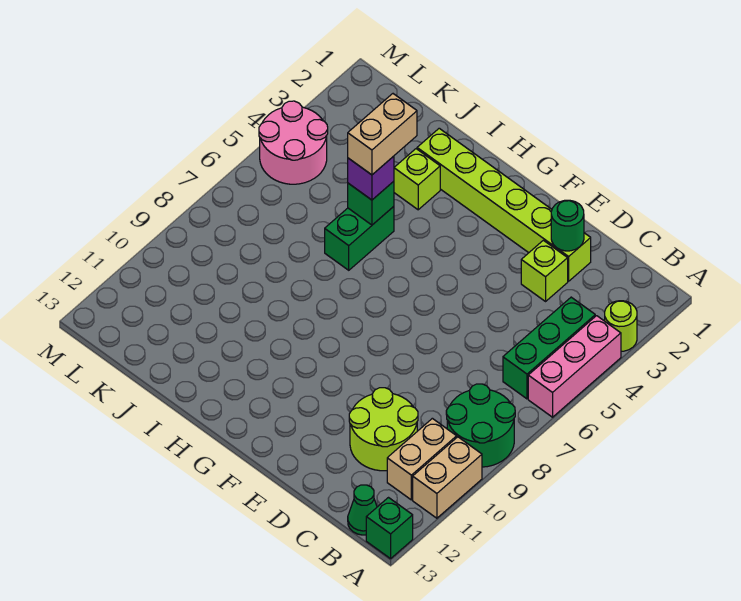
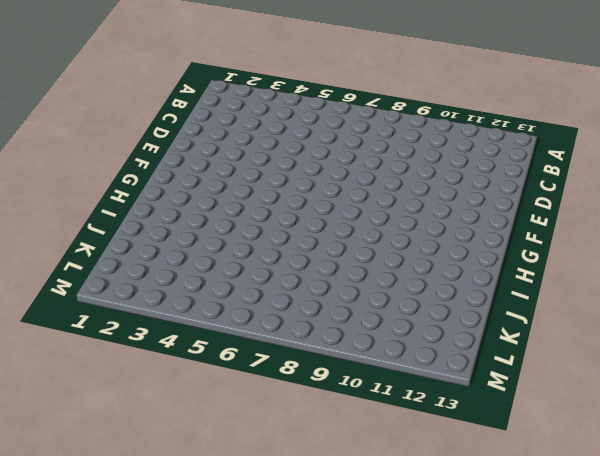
none -> lime round brick A3 level 1
none -> pink brick A4:A6 level 1
none -> green round brick A8:B9 level 1

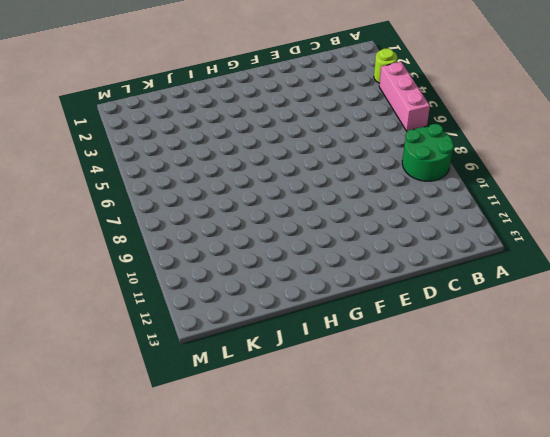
none -> tan brick A10:A11 level 1
none -> green brick A13 level 1
none -> green brick B4:B6 level 1

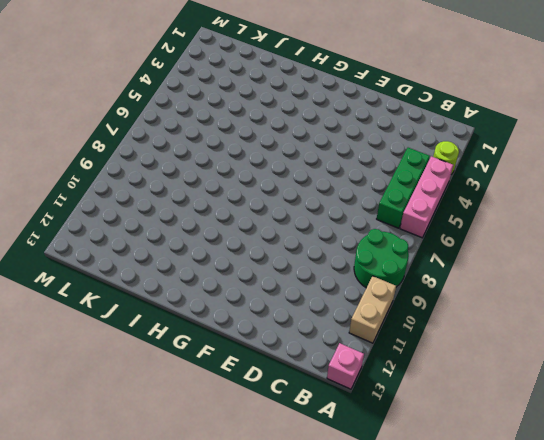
pink brick A13 level 1 -> green brick A13 level 1
none -> tan brick B10:B11 level 1
none -> green cone B13 level 1
none -> lime round brick C10:D11 level 1

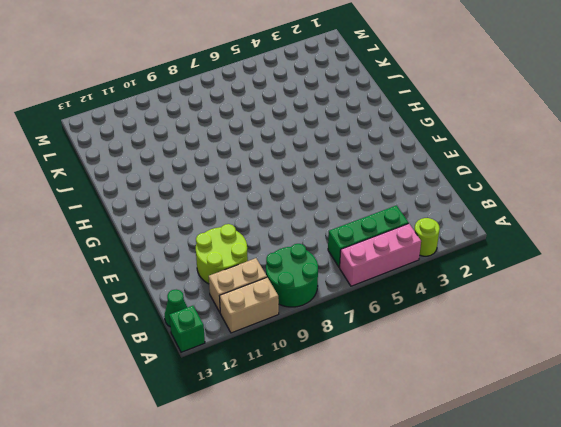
none -> lime brick D2:I2 level 1
none -> lime brick D3 level 1
none -> lime brick I3 level 1

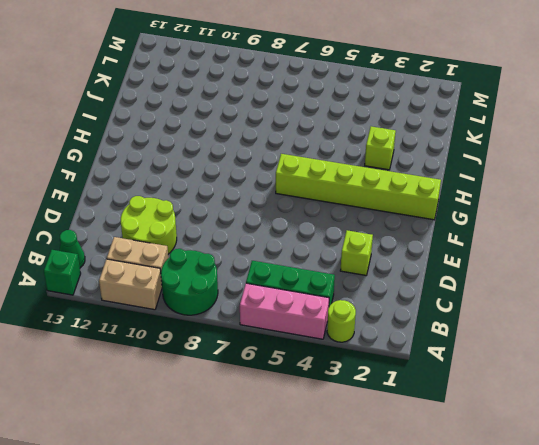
lime brick G1:G6 level 1 -> lime brick D2:I2 level 1
none -> green brick I5:I6 level 1
none -> pink round brick L4:M5 level 1
none -> green round brick D2 level 2

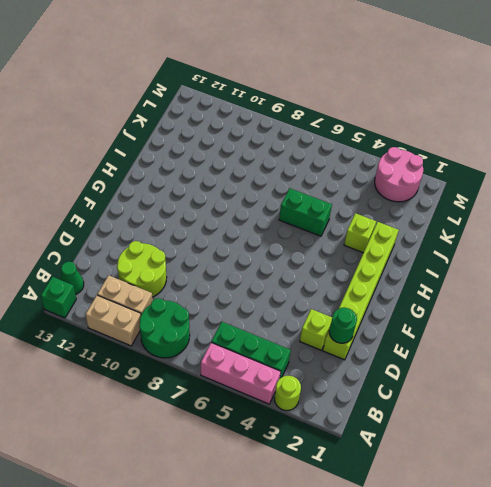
pink round brick L2:M3 level 1 -> pink round brick L4:M5 level 1
none -> green brick I5 level 2
none -> purple brick I5 level 3
none -> tan brick I4:I5 level 4

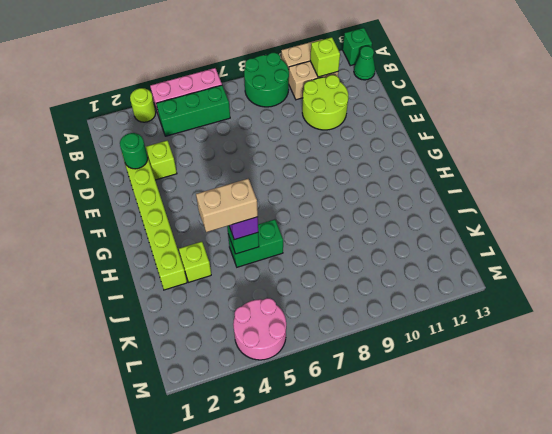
lime brick B11 level 2 -> none

